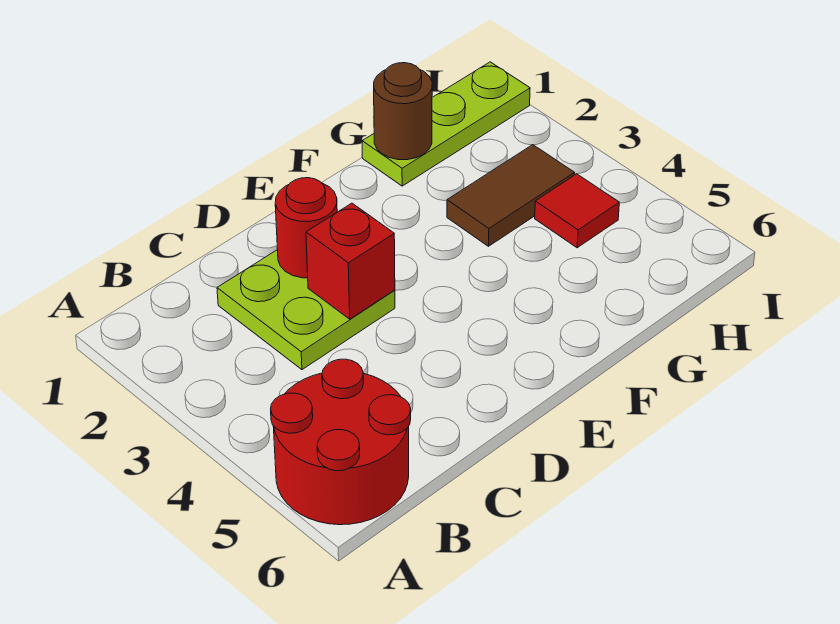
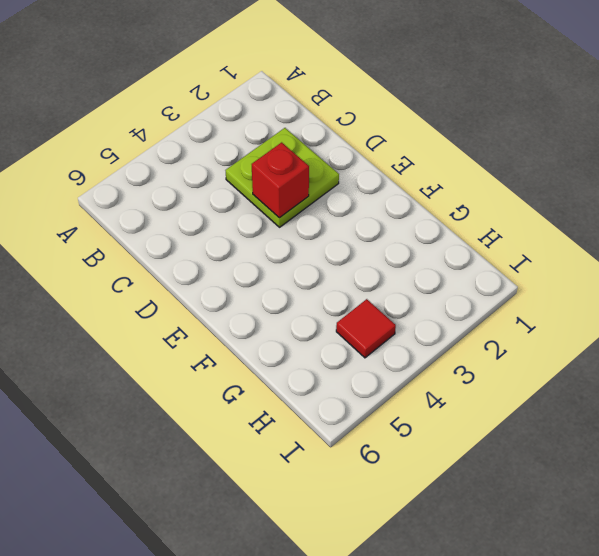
none -> red round brick A5:B6 level 1
none -> lime plate G1:I1 level 1

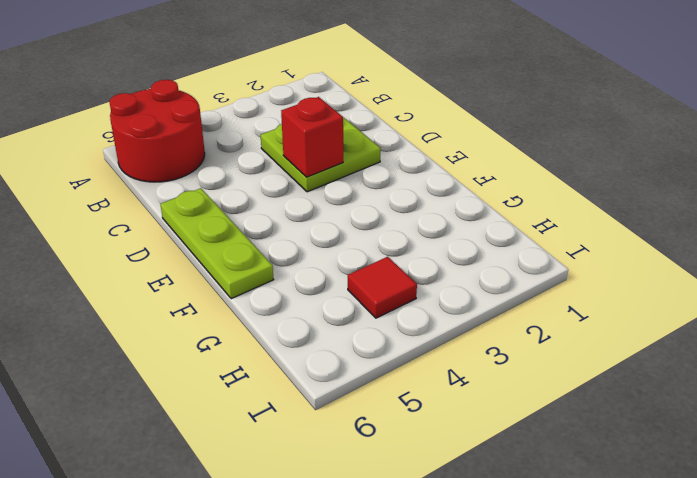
lime plate D6:F6 level 1 -> lime plate G1:I1 level 1
none -> brown tile G3:H3 level 1
none -> red round brick D2 level 2

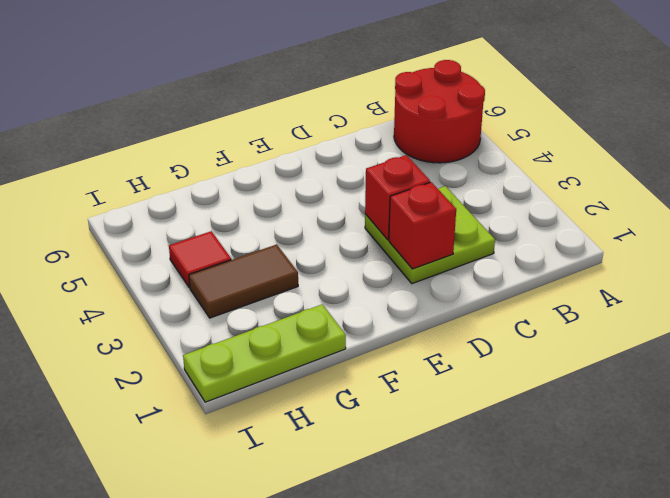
red brick D2 level 2 -> red round brick D2 level 2
none -> brown round brick G1 level 2

